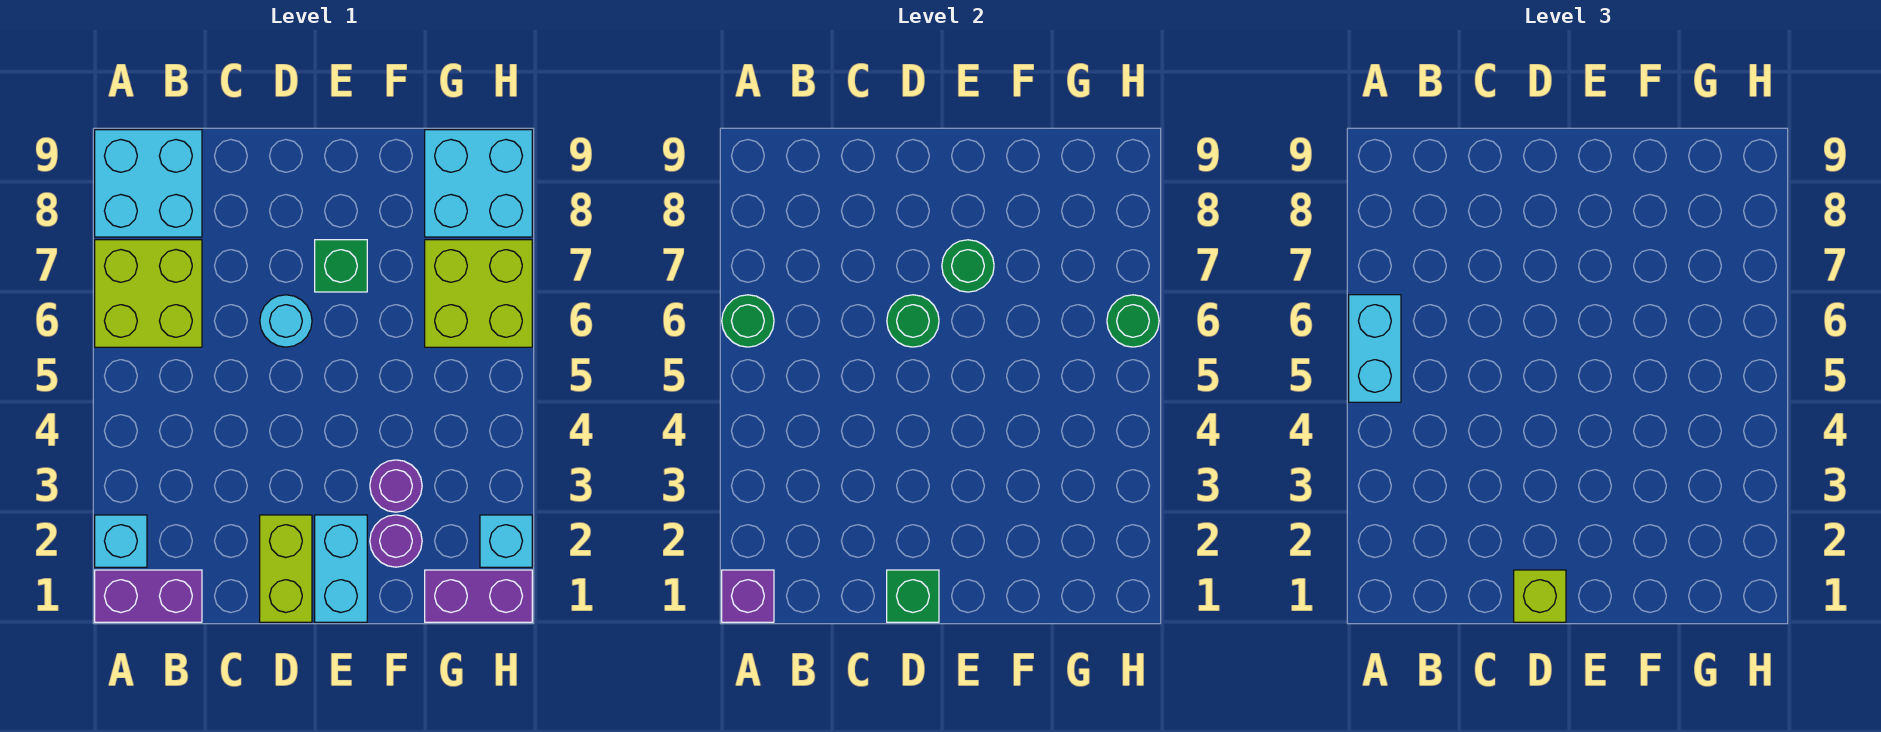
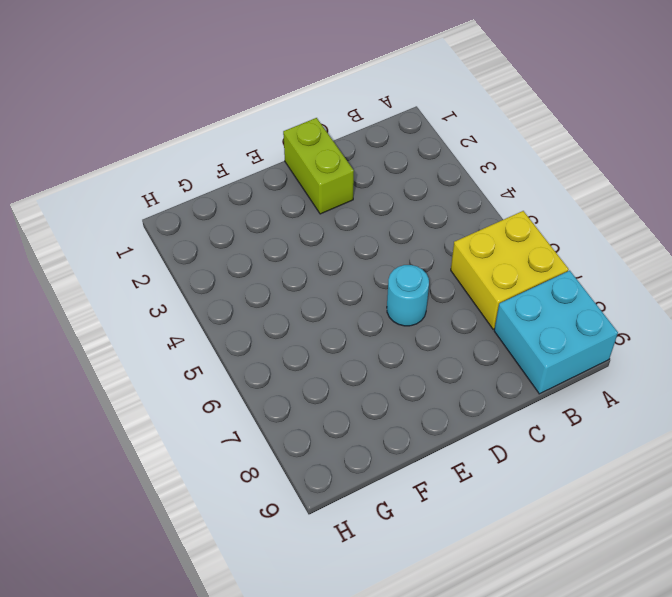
yellow brick A6:B7 level 1 -> lime brick A6:B7 level 1
none -> purple brick A1:B1 level 1
none -> cyan brick A2 level 1
none -> cyan brick E1:E2 level 1

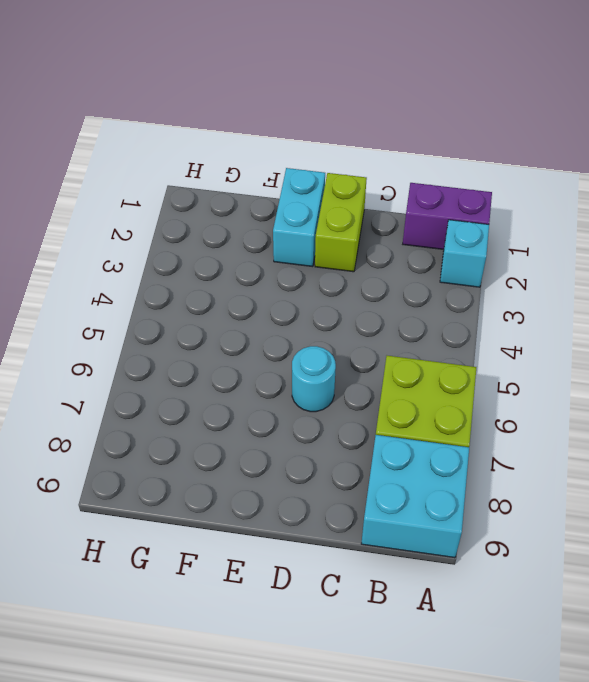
none -> green brick E7 level 1
none -> purple round brick F2 level 1
none -> purple round brick F3 level 1

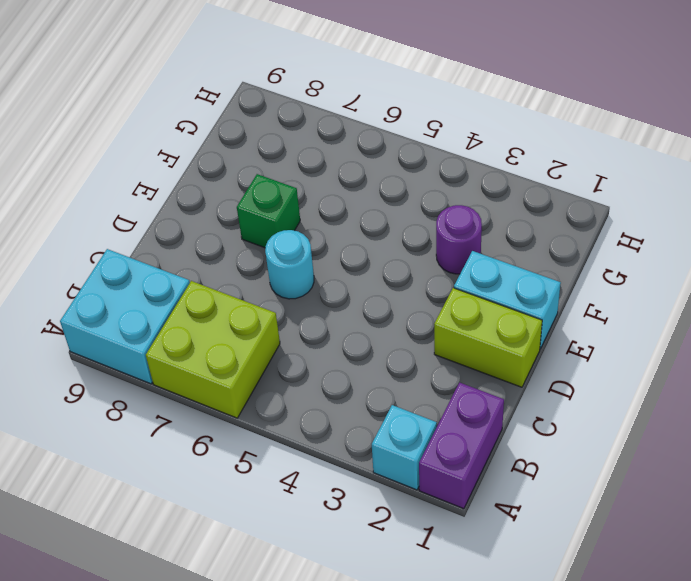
none -> purple round brick F2 level 1
none -> purple brick G1:H1 level 1
none -> lime brick G6:H7 level 1

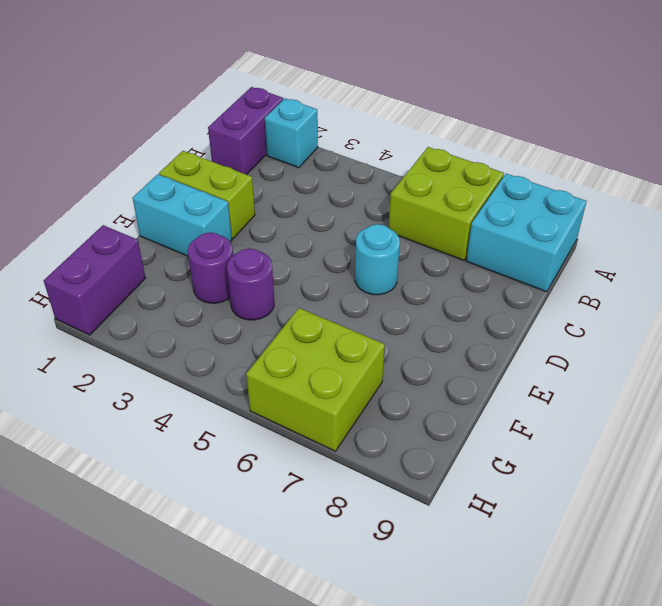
purple round brick F4 level 1 -> purple round brick F2 level 1
none -> green brick E7 level 1
none -> cyan brick G8:H9 level 1
none -> cyan brick H2 level 1

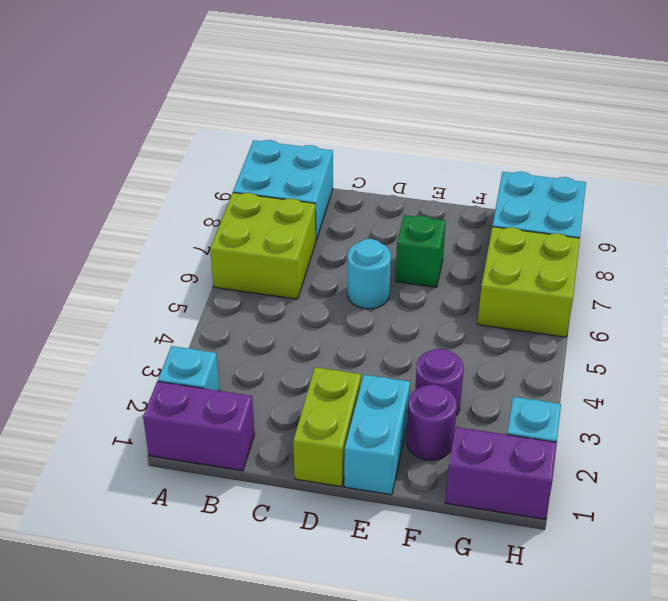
none -> purple brick A1 level 2
none -> green round brick A6 level 2
none -> green brick D1 level 2

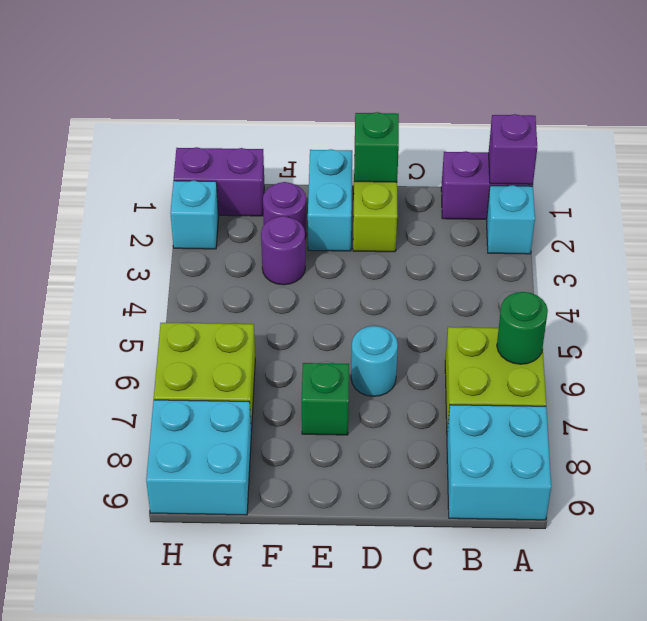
none -> green round brick D6 level 2
none -> green round brick E7 level 2
none -> green round brick H6 level 2

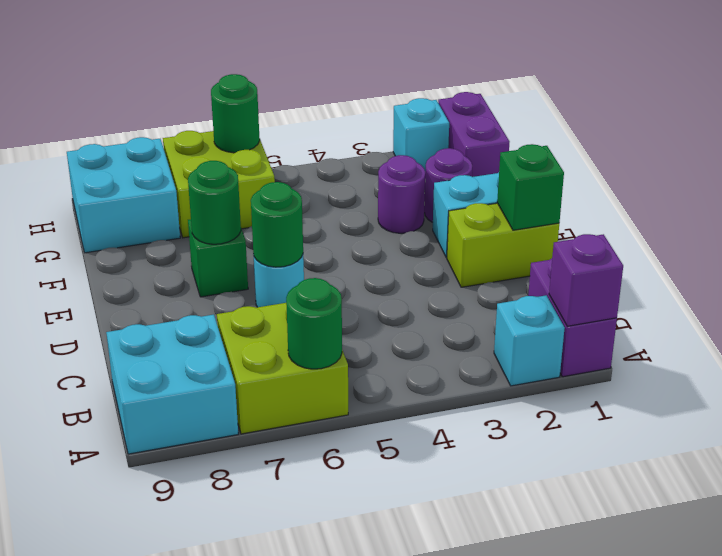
none -> cyan brick A5:A6 level 3
none -> lime brick D1 level 3

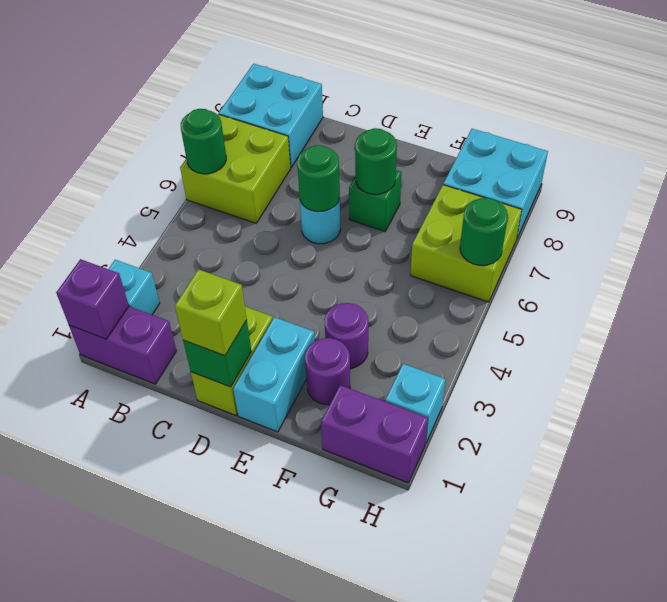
none -> cyan brick A5:A6 level 3

